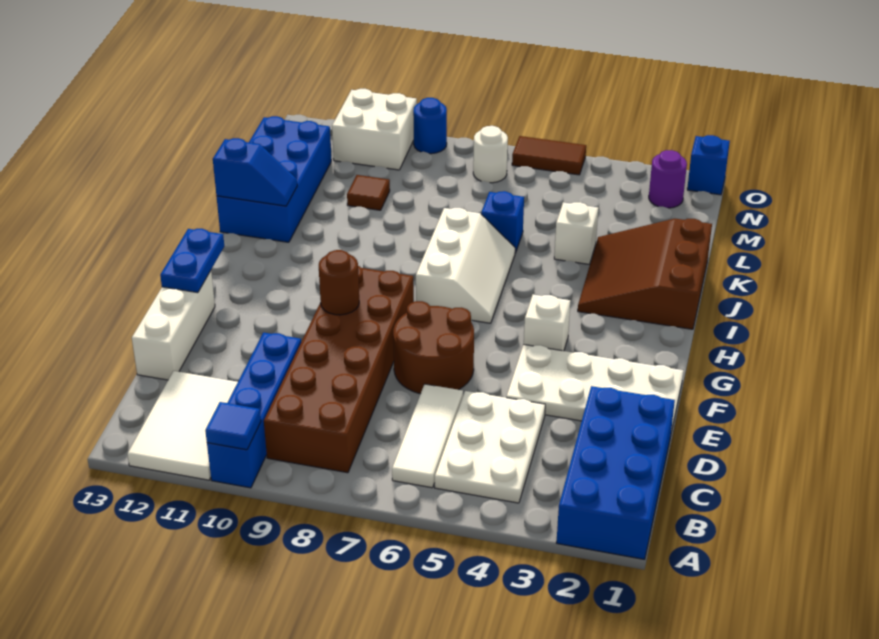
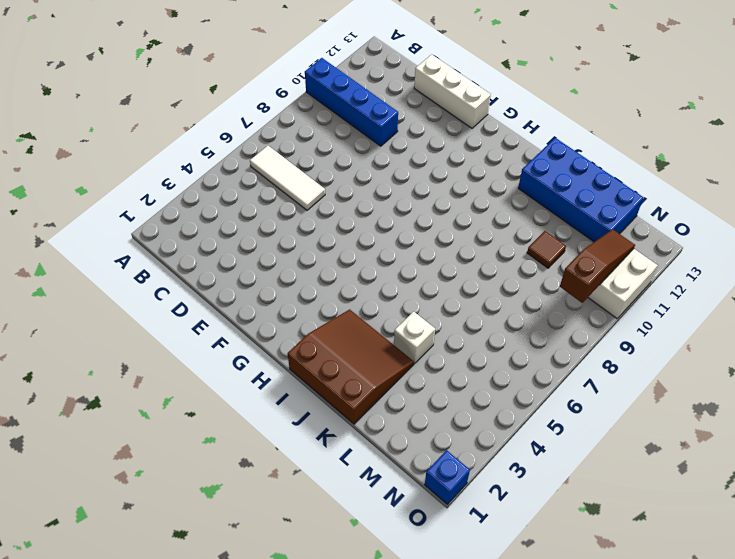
brown slope N9:N11 level 2 top 9 -> none
none -> blue brick A1:D2 level 1
none -> white tile A11:C12 level 1
none -> white plate B4:D5 level 1

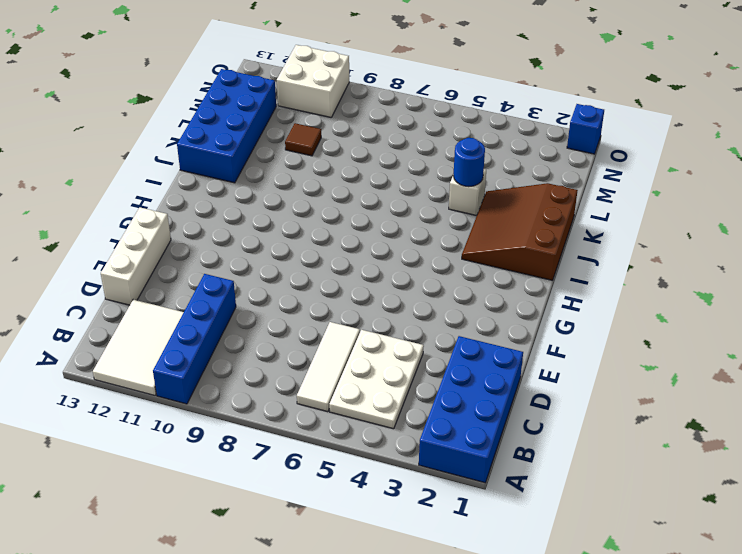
blue round brick K4 level 2 -> blue round brick O9 level 1
none -> brown brick B8:G9 level 1
none -> white plate E1:F4 level 1
none -> brown round brick E6:F7 level 1

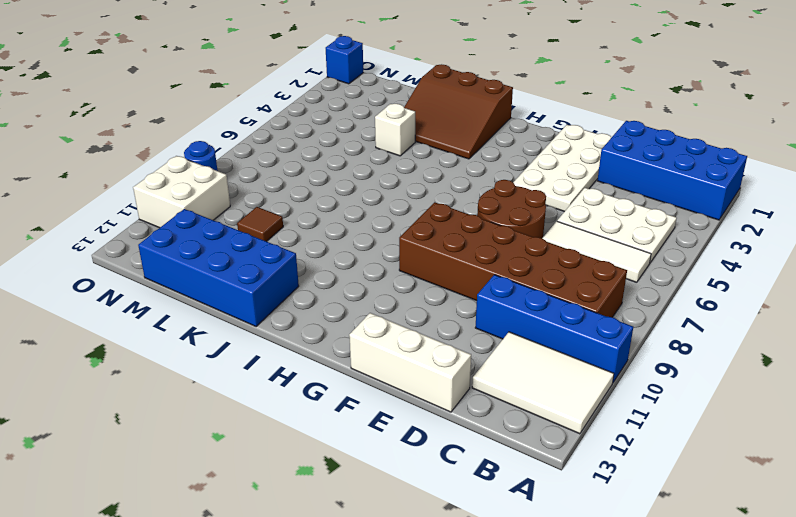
none -> white brick G4 level 1
none -> white slope H6:J7 level 1 top 7
none -> blue brick K6 level 1

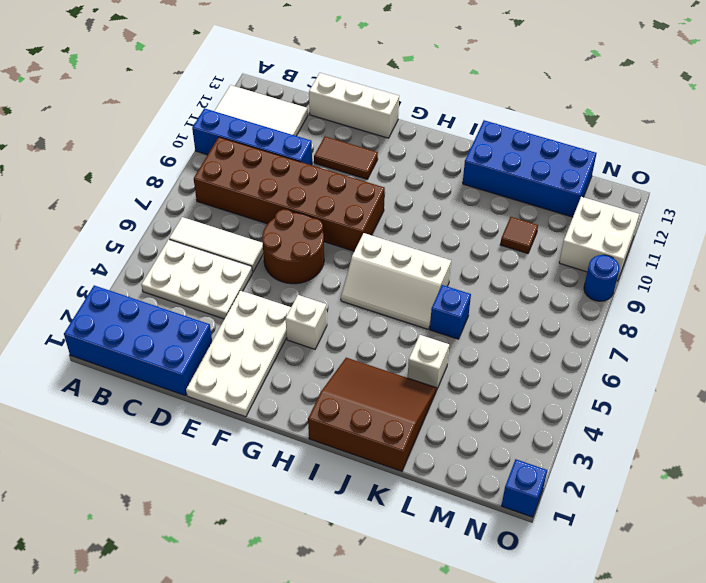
brown tile E11:F11 level 1 -> brown tile O5:O6 level 1
none -> purple round brick N2 level 1
none -> white round brick N7 level 1
none -> blue tile A10 level 2

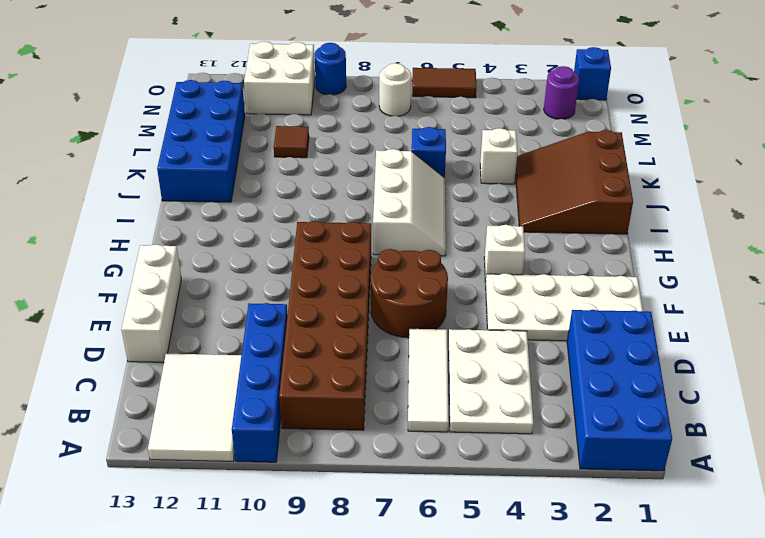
none -> blue tile A10 level 2
none -> brown round brick F9 level 2
none -> blue plate F13:G13 level 2

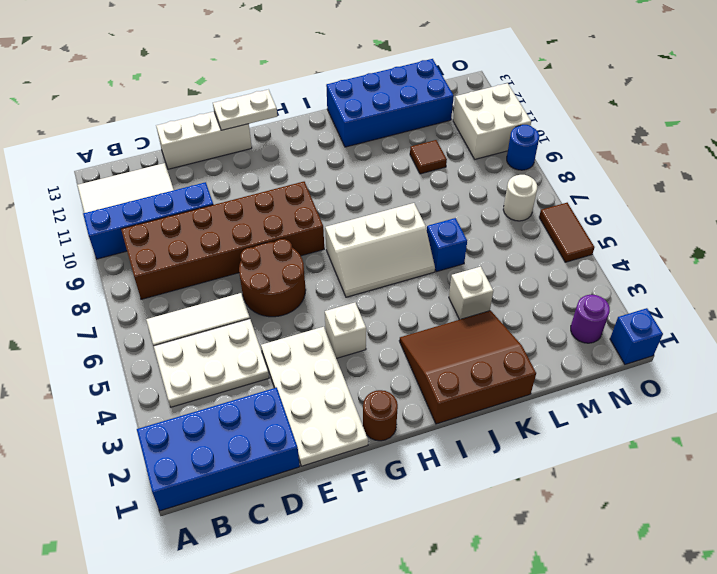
white plate F13:G13 level 2 -> blue plate F13:G13 level 2
brown round brick G1 level 1 -> brown round brick F9 level 2
none -> blue tile A10 level 2
none -> blue slope J12:J13 level 2 top 13

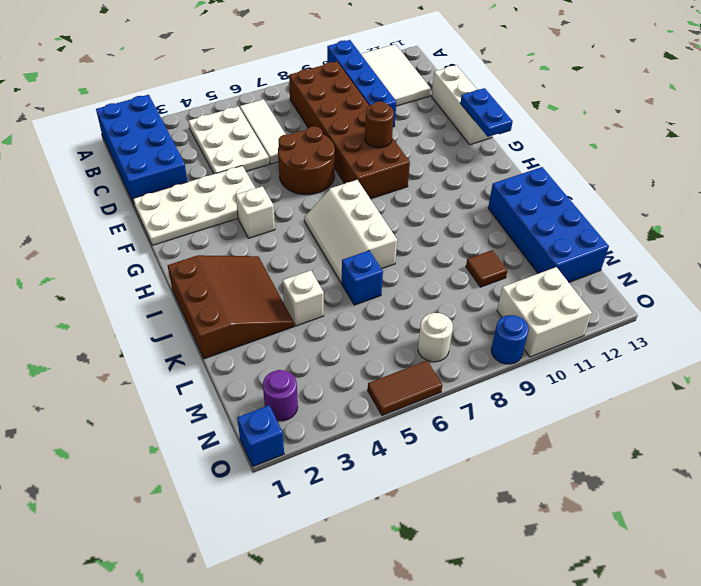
none -> blue tile A10 level 2
none -> blue slope J12:J13 level 2 top 13

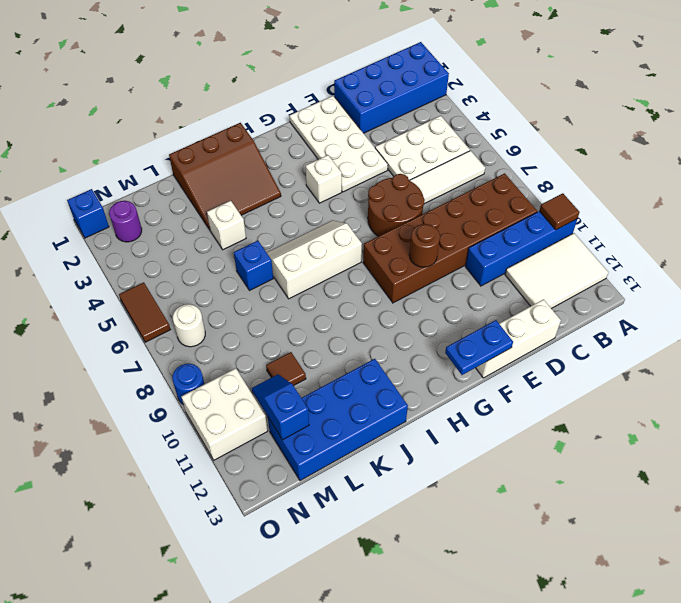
brown tile A10 level 2 -> blue tile A10 level 2
blue slope M11:M12 level 2 top 12 -> blue slope J12:J13 level 2 top 13

